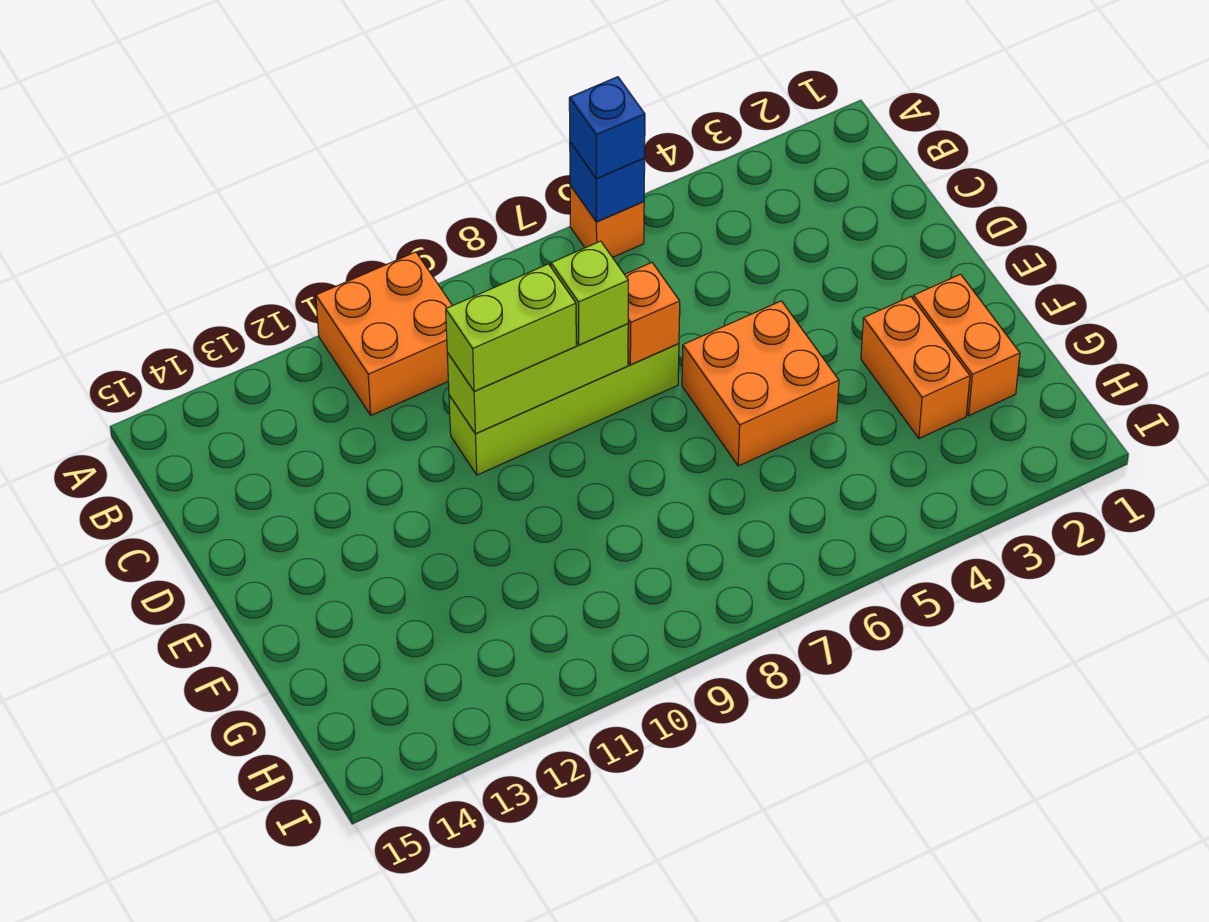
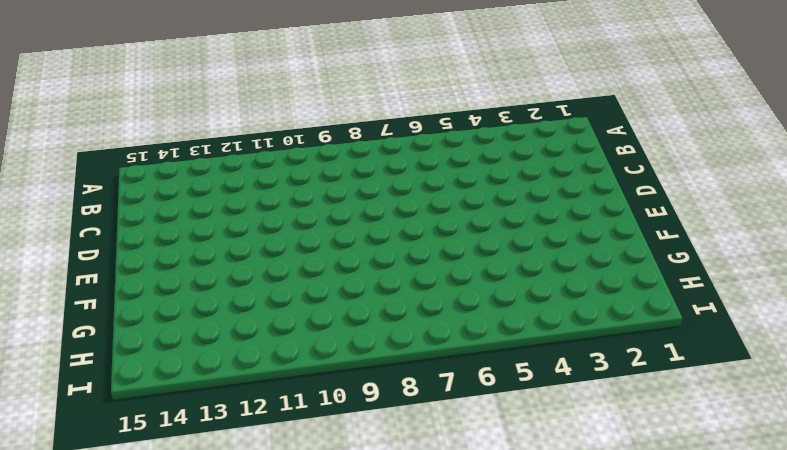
none -> orange brick A6 level 1
none -> orange brick A10:B11 level 1
none -> lime brick D7:D10 level 1

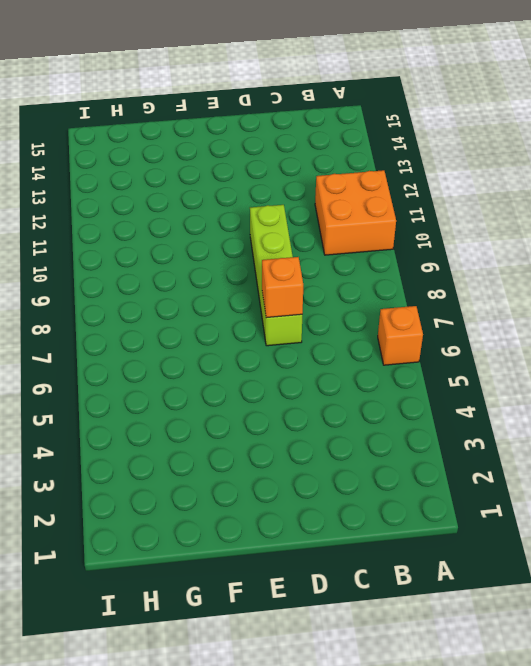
none -> orange brick E5:F6 level 1
none -> orange brick F2:G2 level 1
none -> orange brick F3:G3 level 1

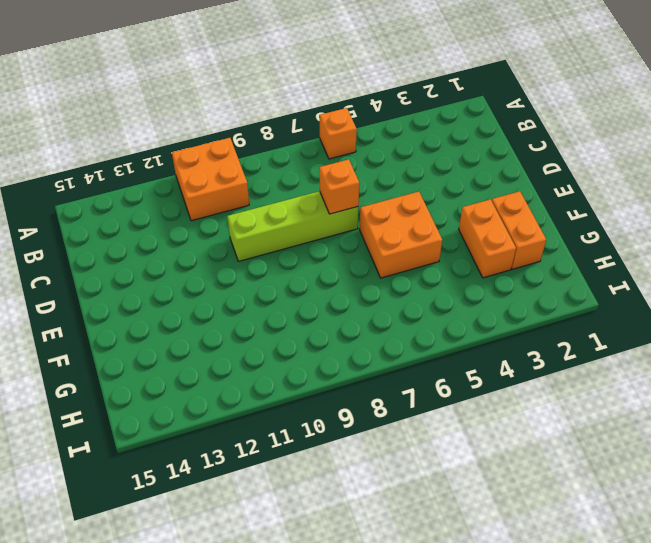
none -> blue brick A6 level 2
none -> lime brick D8:D10 level 2
none -> blue brick A6 level 3

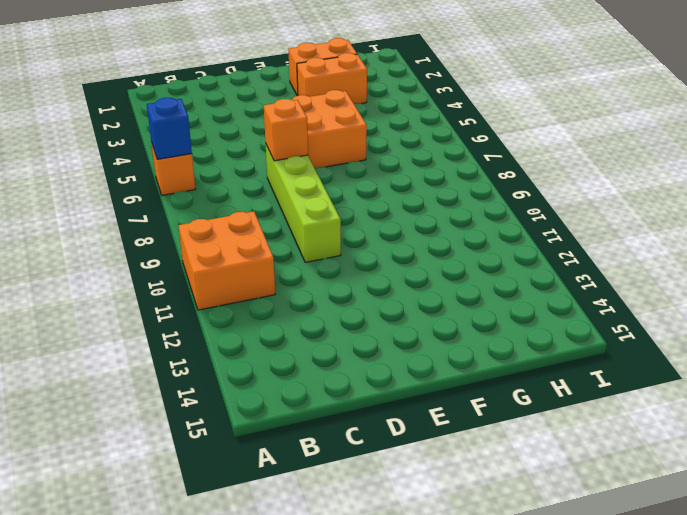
none -> lime brick D8:D10 level 2
none -> blue brick A6 level 3
none -> lime brick D8 level 3

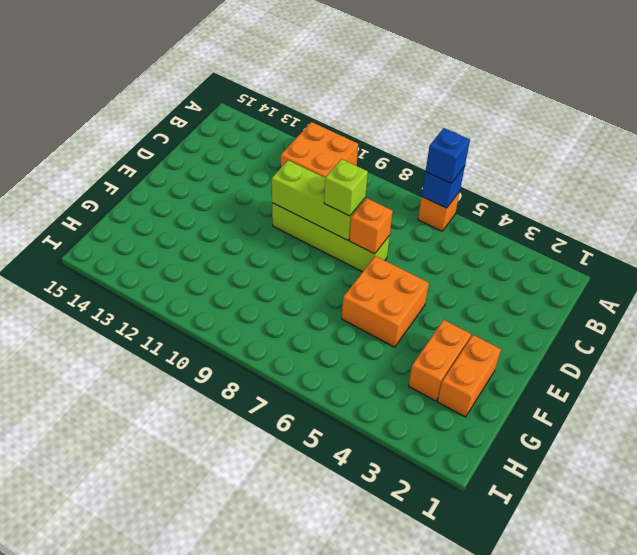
none -> lime brick D9:D10 level 3

